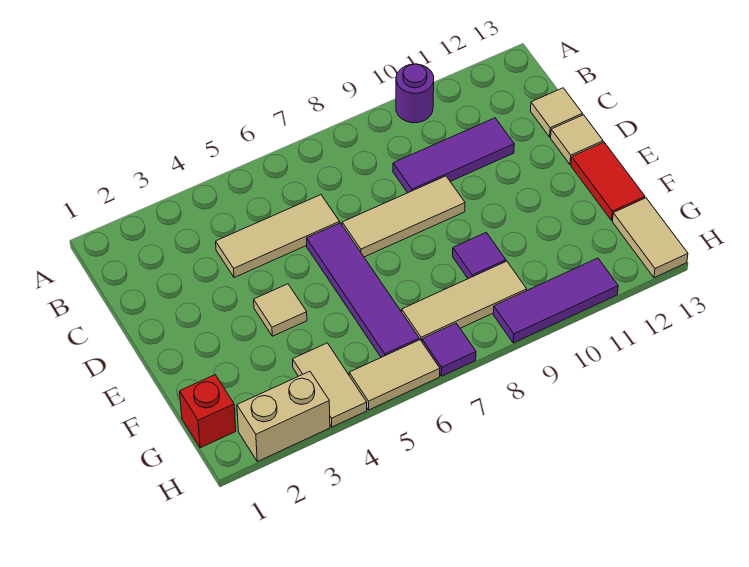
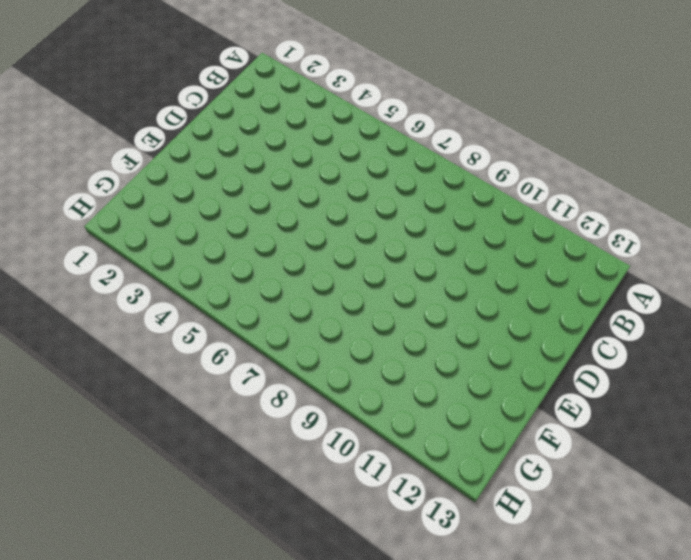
none -> purple round brick A10 level 1
none -> tan tile C4:C6 level 1
none -> purple tile C9:C11 level 1

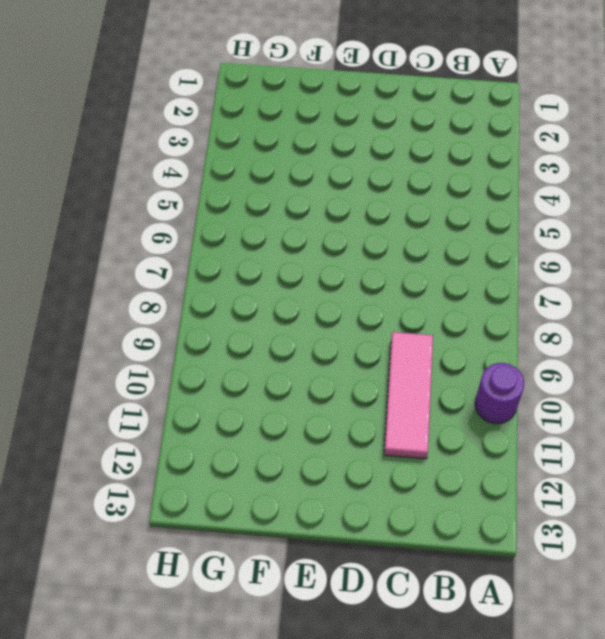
pink tile C9:C11 level 1 -> purple tile C9:C11 level 1
none -> tan tile C4:C6 level 1
none -> tan tile C13 level 1
none -> purple tile D6:G6 level 1

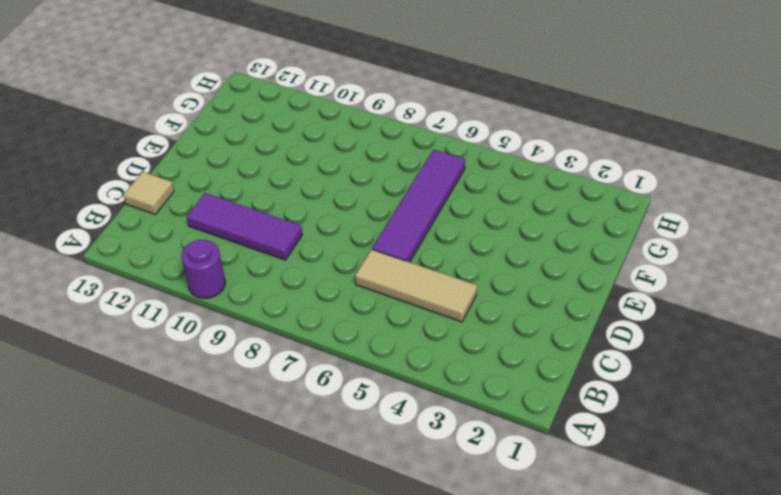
none -> tan tile D7:D9 level 1
none -> tan tile D13 level 1
none -> tan tile E4 level 1

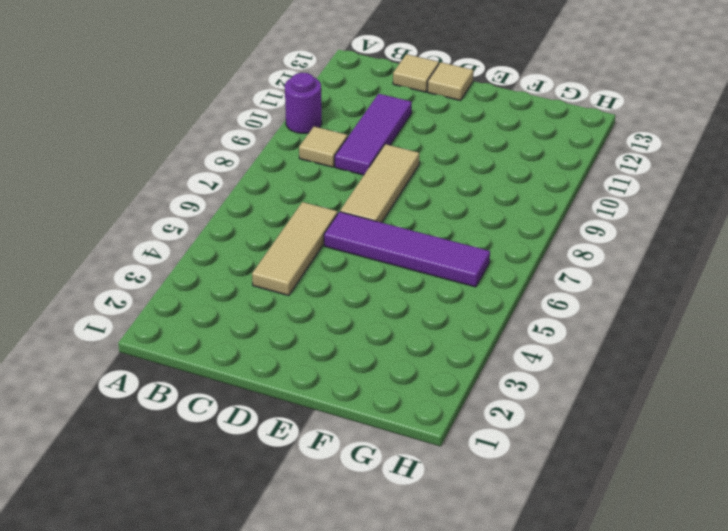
tan tile B9 level 1 -> tan tile E4 level 1
none -> red tile E13:F13 level 1
none -> purple tile F9 level 1
none -> red brick G1 level 1

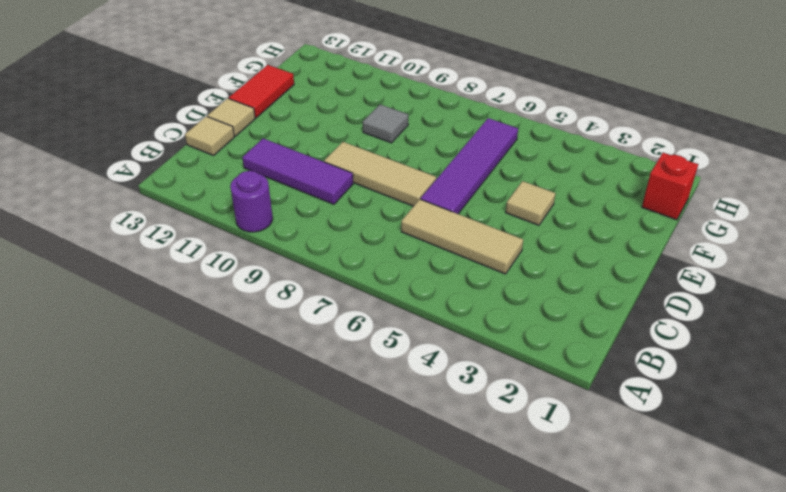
grey tile F9 level 1 -> purple tile F9 level 1
none -> tan tile G4:H4 level 1
none -> tan tile G7:G9 level 1
none -> tan tile G13:H13 level 1

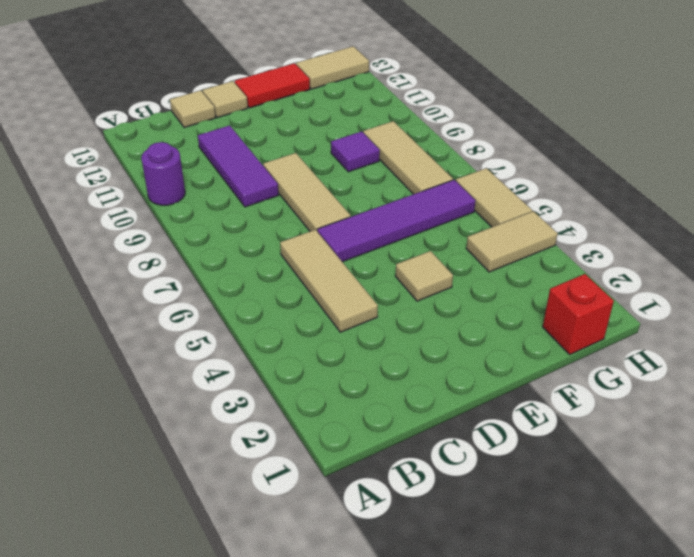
none -> tan brick H2:H3 level 1
none -> purple tile H7 level 1
none -> purple tile H9:H11 level 1

